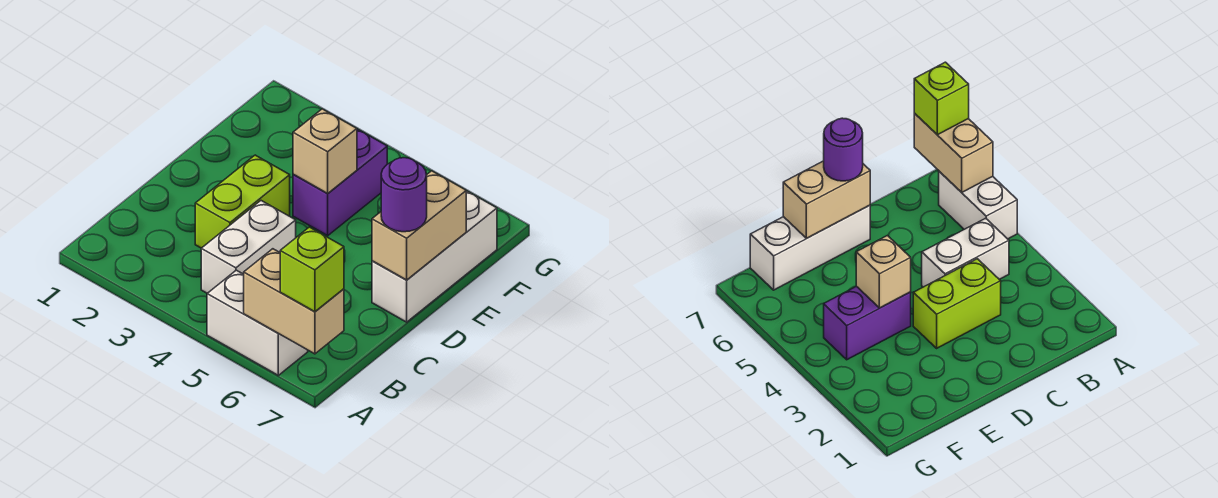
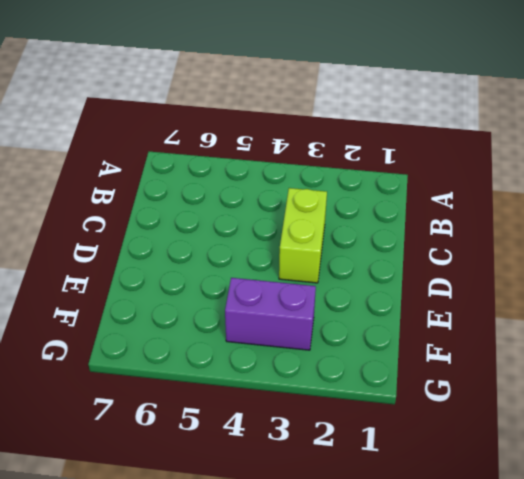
purple brick F3:F4 level 1 -> purple brick E4:F4 level 1
none -> white brick A5:A6 level 1
none -> white brick B4:C4 level 1

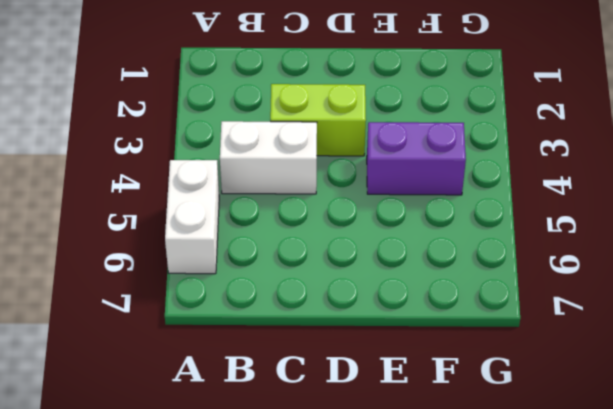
none -> white brick D7:F7 level 1
none -> tan brick A6:A7 level 2

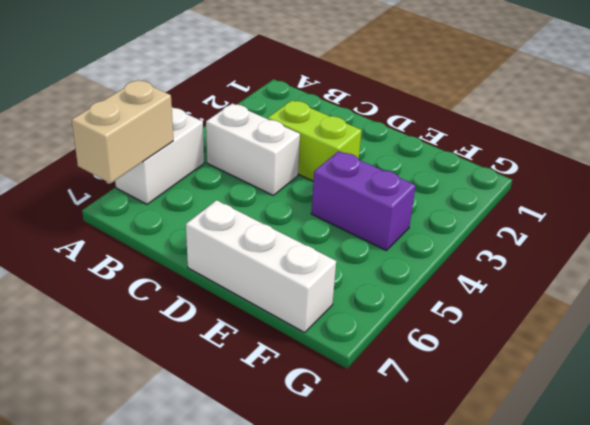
none -> tan brick D7:E7 level 2
none -> tan brick E4 level 2

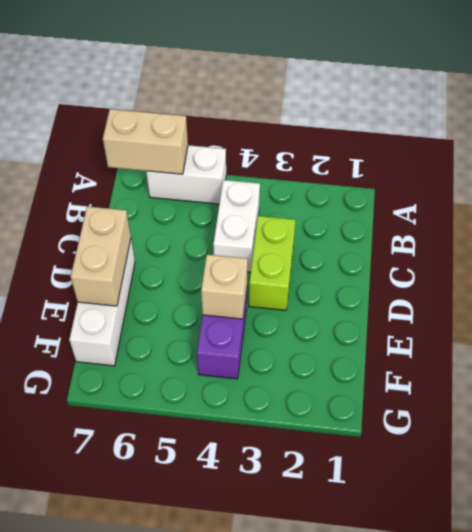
none -> lime brick A7 level 3
none -> purple round brick D7 level 3

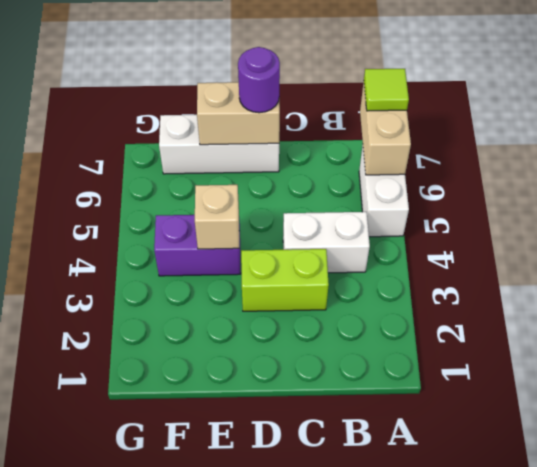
lime tile A7 level 3 -> lime brick A7 level 3

